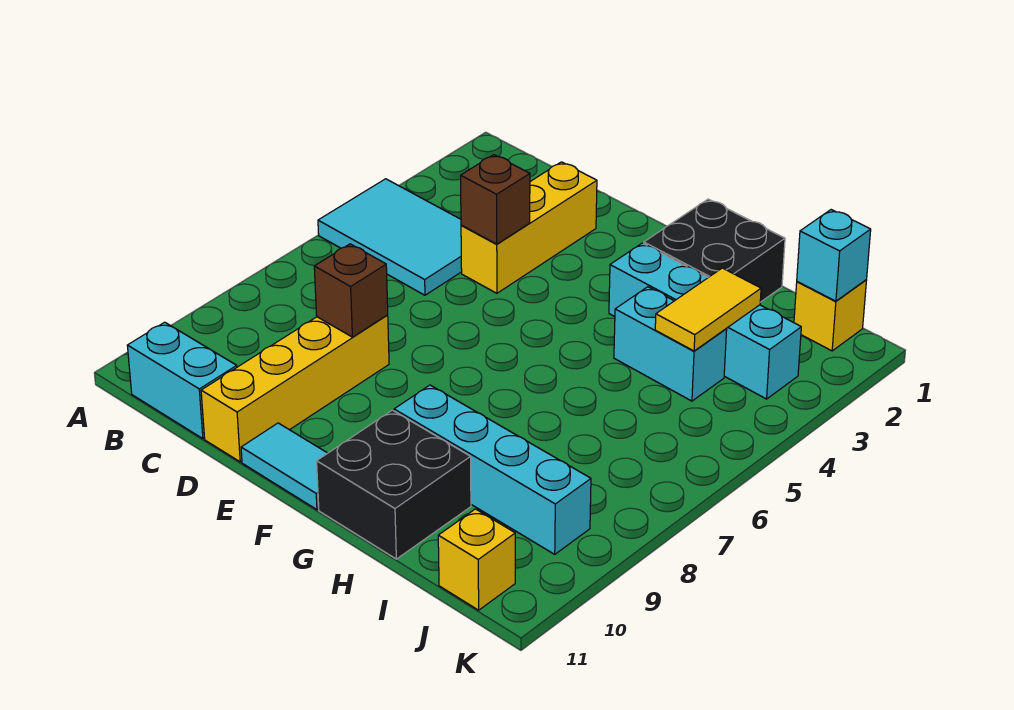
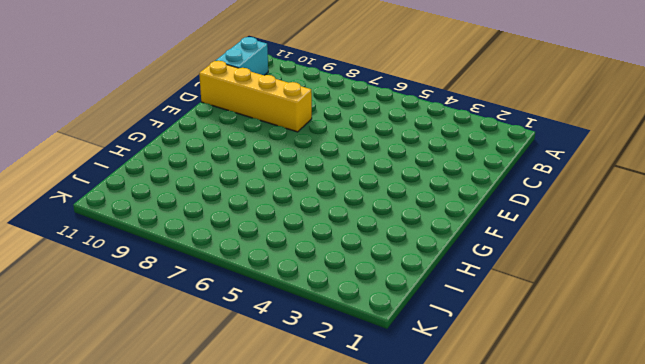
none -> cyan tile A4:C5 level 1
none -> yellow brick D2:D4 level 1
none -> cyan tile E11:F11 level 1

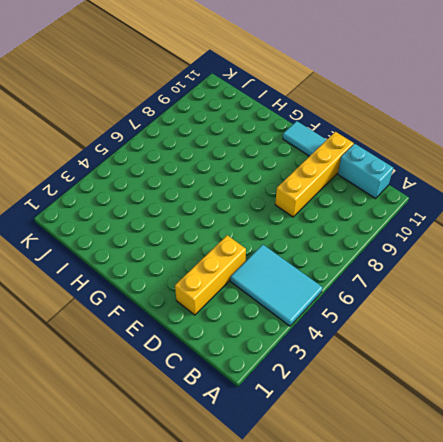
none -> black brick G1:H2 level 1
none -> cyan brick G3:J3 level 1
none -> cyan brick G9:J9 level 1

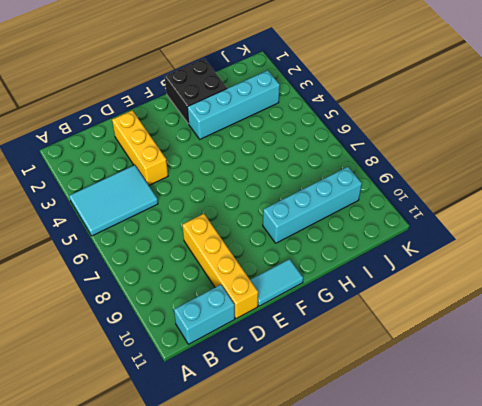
none -> black brick G10:H11 level 1
none -> cyan brick H4:I4 level 1
none -> yellow brick J1 level 1

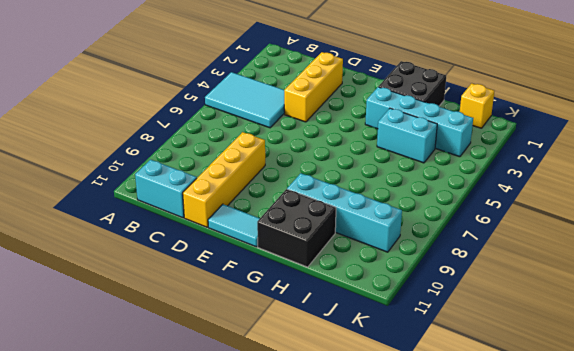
none -> yellow brick J11 level 1
none -> brown brick D4 level 2
none -> brown brick D8 level 2

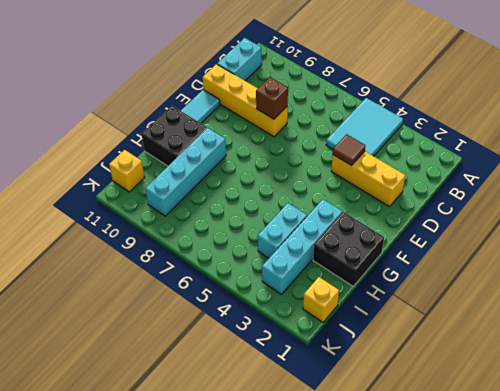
brown tile D4 level 2 -> brown brick D4 level 2
none -> yellow tile I3:I4 level 2
none -> cyan brick J1 level 2

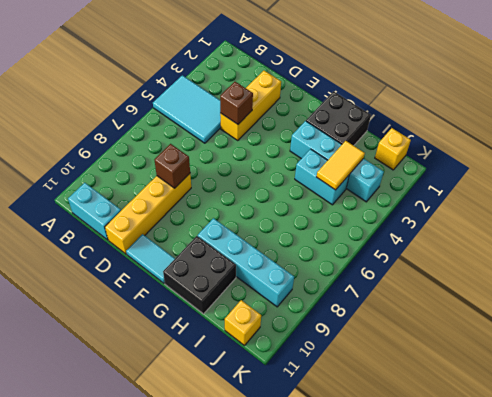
none -> cyan brick J1 level 2

